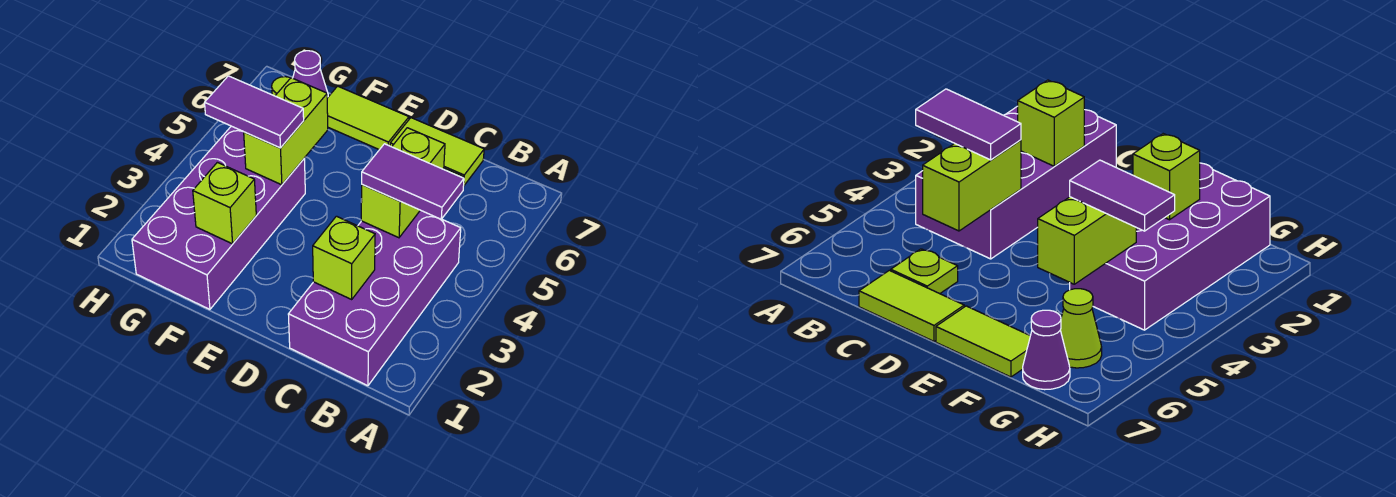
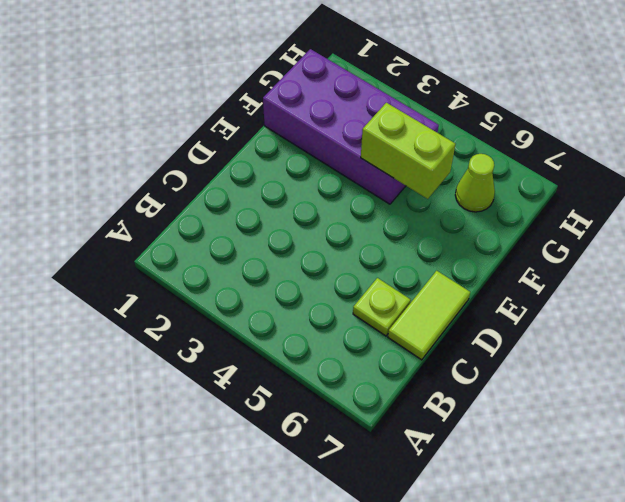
none -> purple brick B1:C4 level 1
none -> lime tile E7:F7 level 1
none -> purple cone G7 level 1

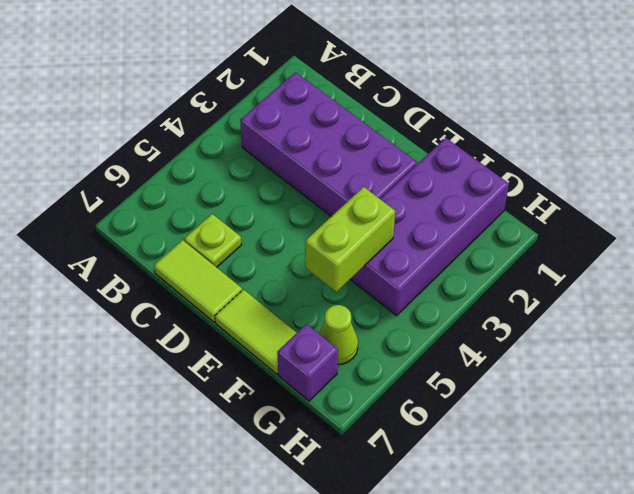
purple brick B2:E3 level 1 -> purple brick B1:C4 level 1
purple brick G7 level 1 -> purple cone G7 level 1
none -> lime brick C2 level 2
none -> lime brick C4:C5 level 2
none -> lime brick F2 level 2

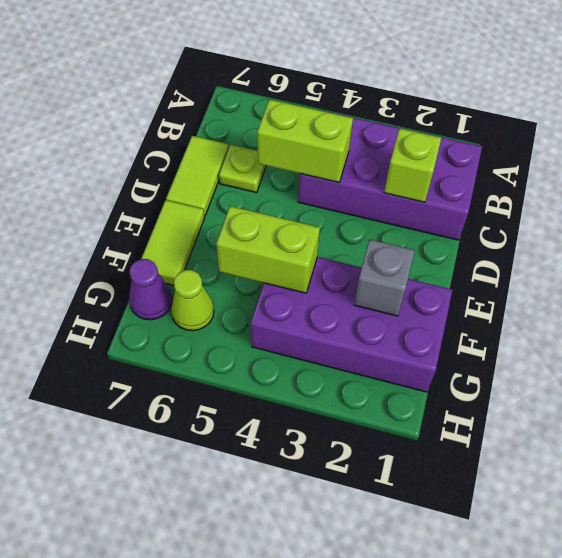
grey brick F2 level 2 -> lime brick F2 level 2
none -> purple tile B4:C4 level 3
none -> purple tile F4:G4 level 3

